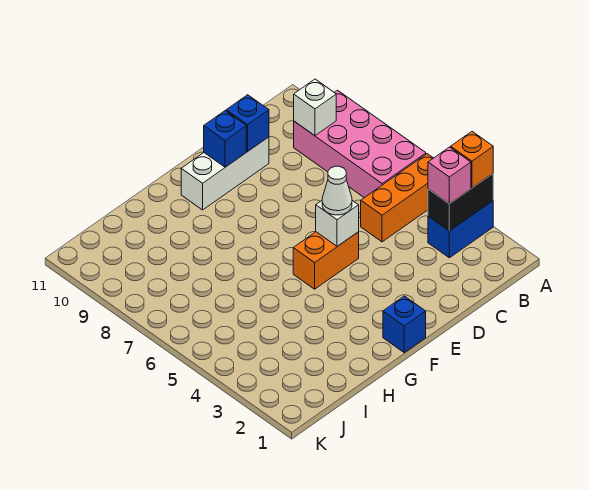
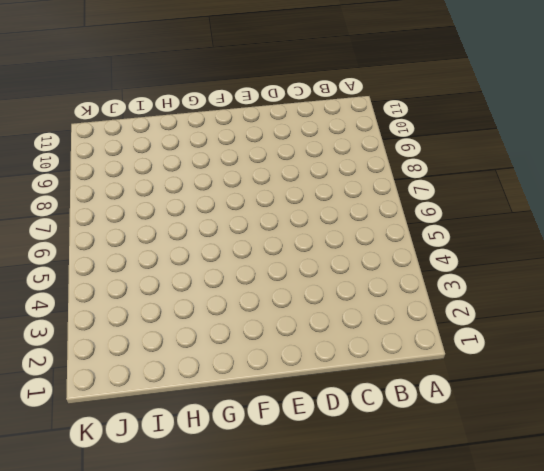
none -> blue brick A3:B3 level 1
none -> orange brick A5:C5 level 1
none -> pink brick A6:B9 level 1

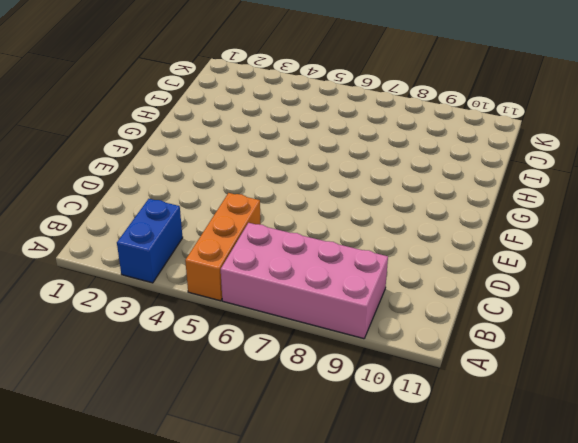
none -> white brick D10:F10 level 1
none -> orange brick E5:F5 level 1
none -> blue brick F1 level 1

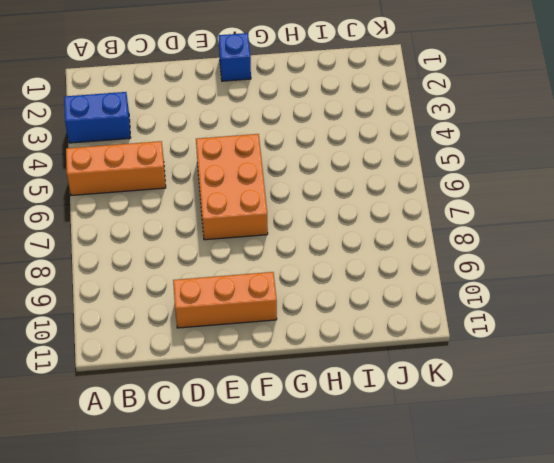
orange brick D10:F10 level 1 -> white brick D10:F10 level 1
orange brick E5:F7 level 1 -> orange brick E5:F5 level 1
none -> pink brick A6:B9 level 1
none -> black brick A3:B3 level 2
none -> white brick B9 level 2

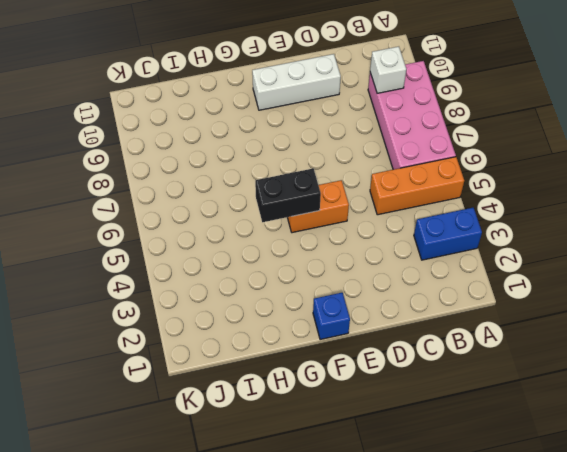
black brick F5:G5 level 2 -> black brick A3:B3 level 2
none -> blue brick D10 level 2
none -> white brick E5 level 2
none -> blue brick E10 level 2

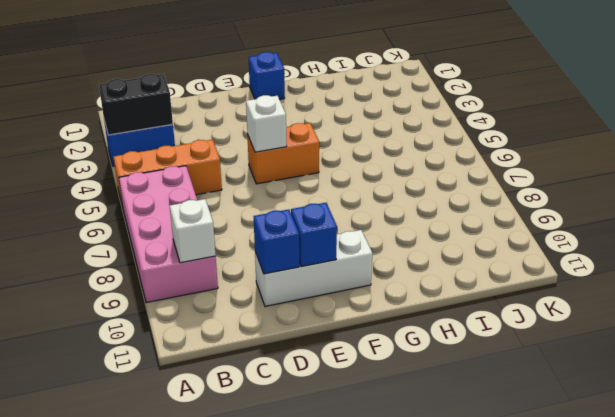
none -> orange brick A3 level 3
none -> pink brick B3 level 3
none -> white cone E5 level 3

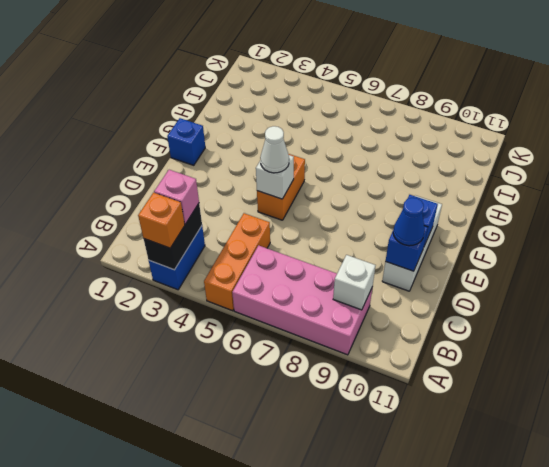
blue cone D10 level 3 -> none

